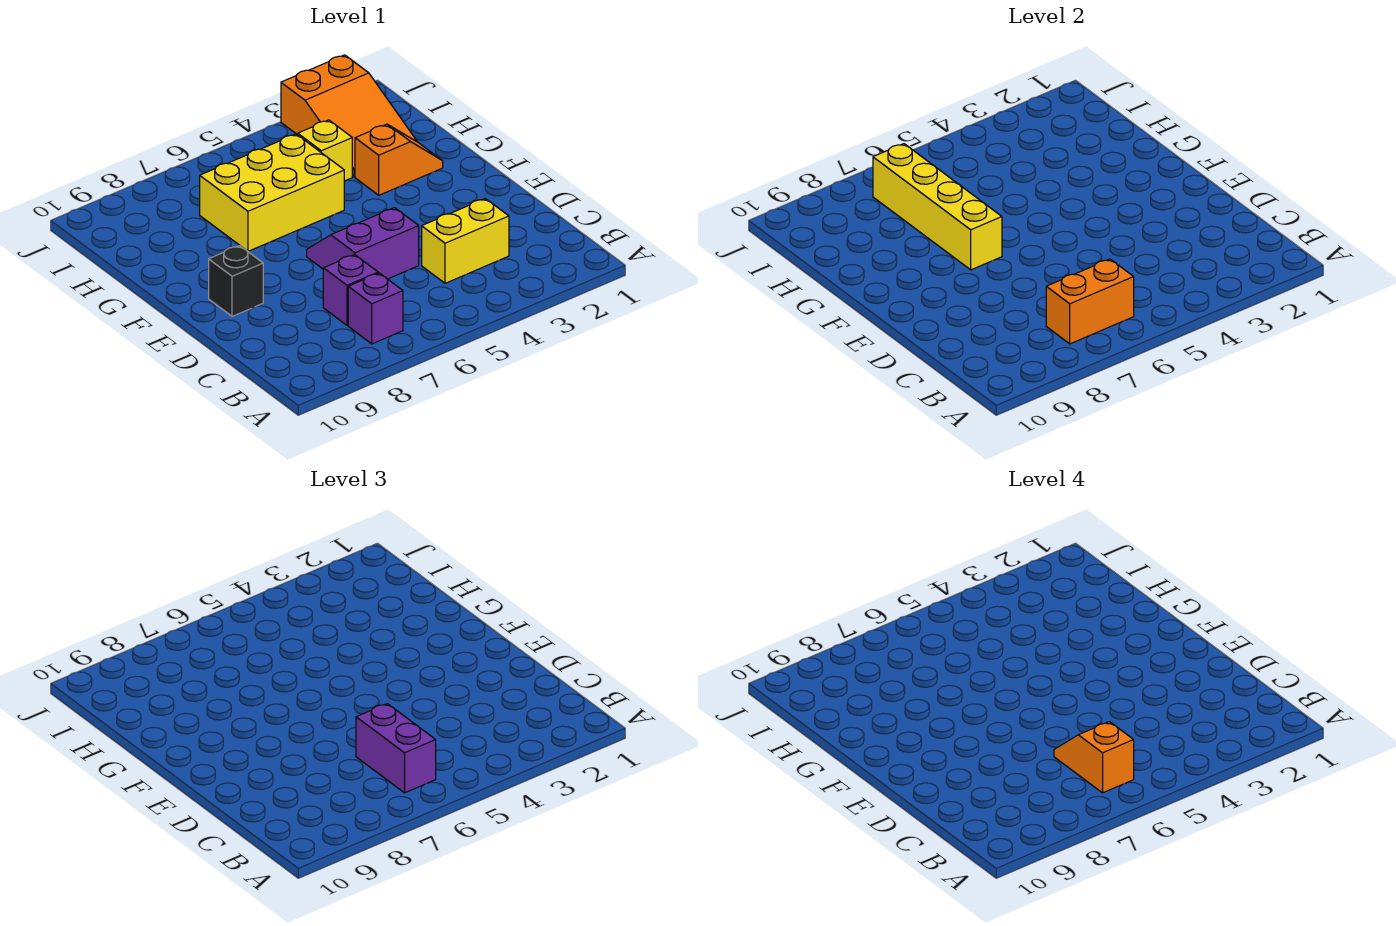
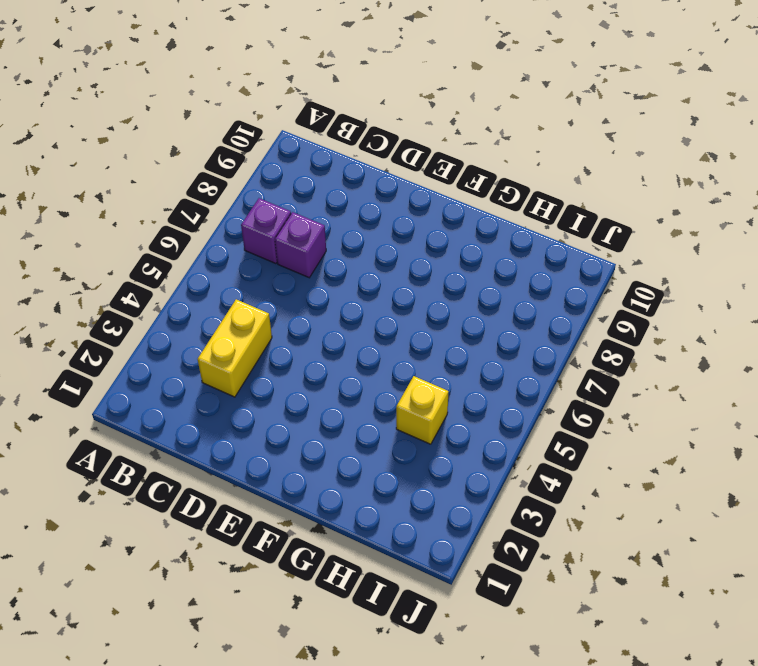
none -> purple slope D5:E6 level 1 top D
none -> black brick E9 level 1
none -> orange slope G2:G3 level 1 top 3

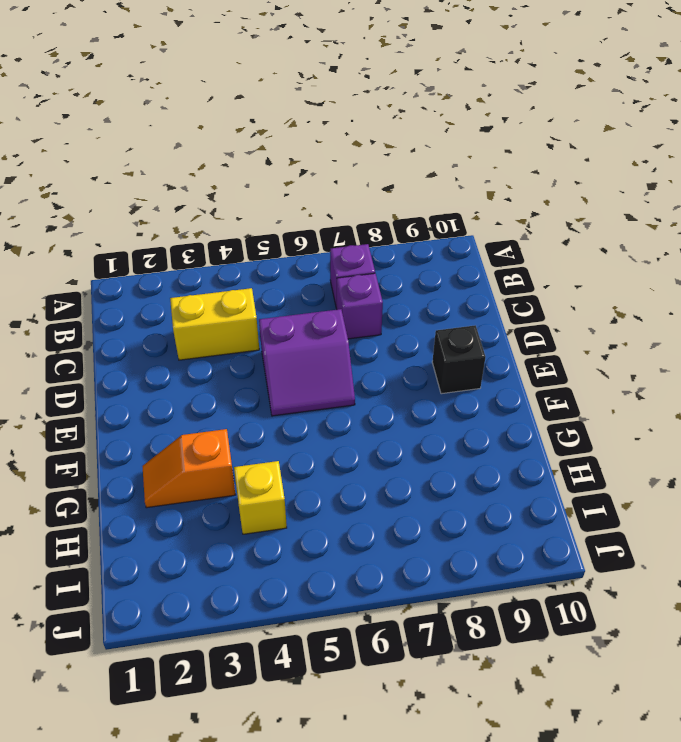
none -> yellow brick G5:H7 level 1
none -> orange slope H2:J3 level 1 top J
none -> orange brick B6:B7 level 2

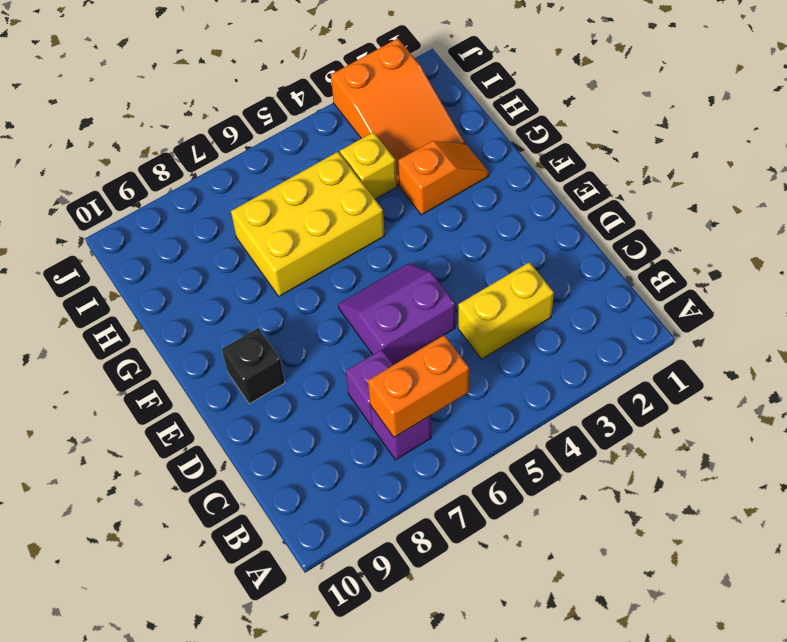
none -> yellow brick F7:I7 level 2
none -> purple brick B6:C6 level 3
none -> orange slope B6:C6 level 4 top B

